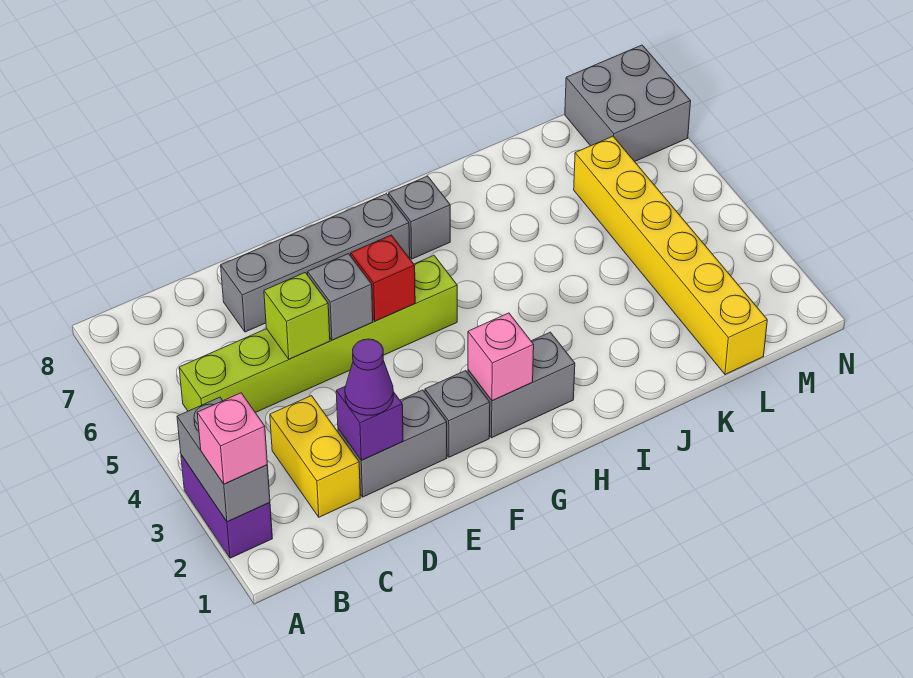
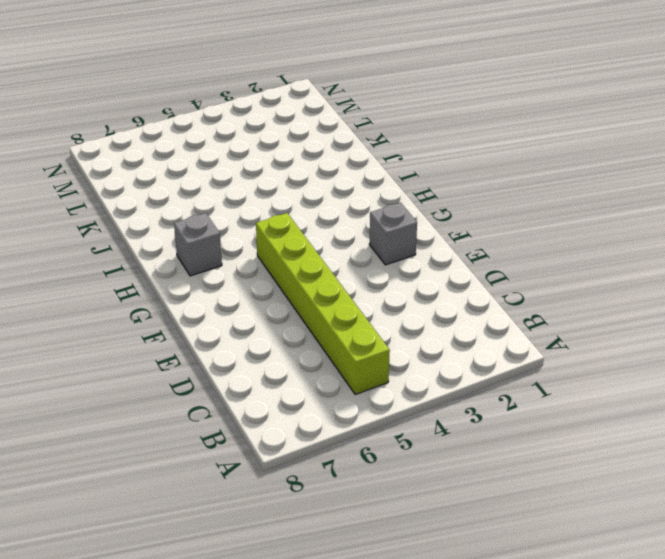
none -> purple brick A2:A3 level 1
none -> yellow brick C2:C3 level 1
none -> grey brick D2:E2 level 1

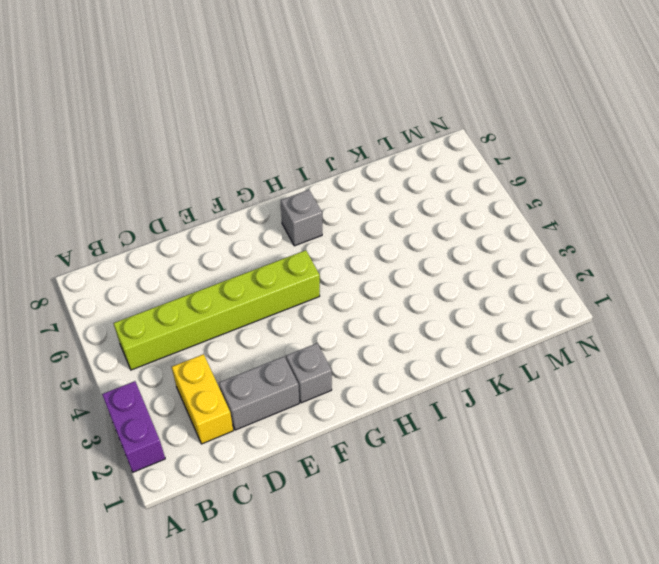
none -> grey brick D7:G7 level 1
none -> grey brick G2:H2 level 1
none -> yellow brick L1:L6 level 1

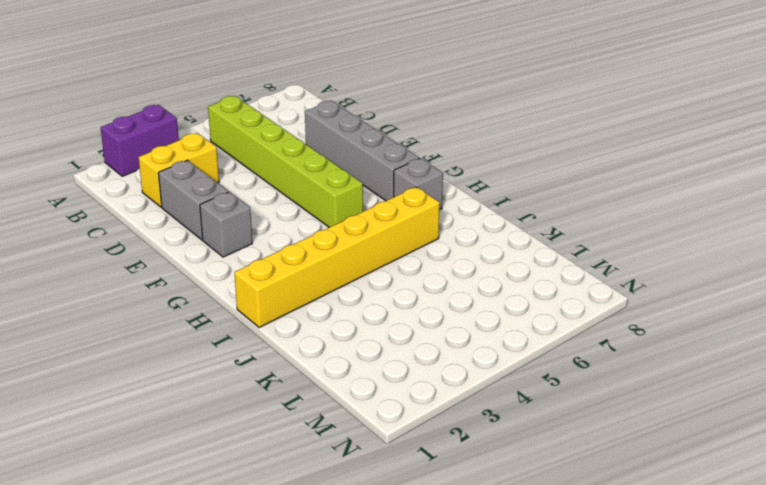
yellow brick I1:I6 level 1 -> yellow brick L1:L6 level 1
none -> grey brick G2:H2 level 1
none -> grey brick M7:N8 level 1
none -> grey brick A2:A3 level 2

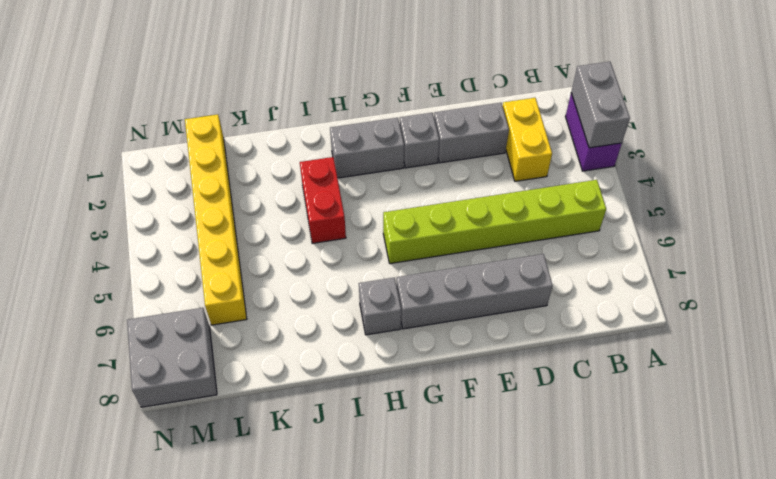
red brick I3:I4 level 1 -> none
none -> purple brick D2 level 2
none -> lime brick D5 level 2
none -> grey brick E5 level 2

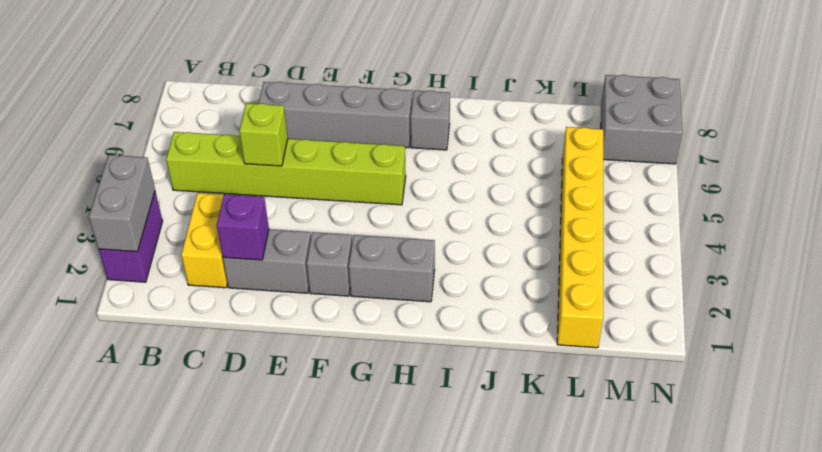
none -> grey brick E5 level 2
none -> red brick F5 level 2
none -> pink brick G2 level 2

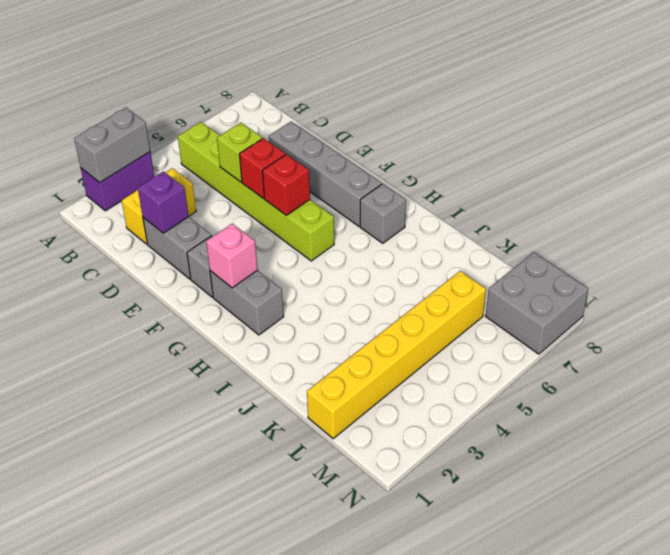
red brick E5 level 2 -> grey brick E5 level 2
none -> pink brick A2 level 3
none -> purple cone D2 level 3

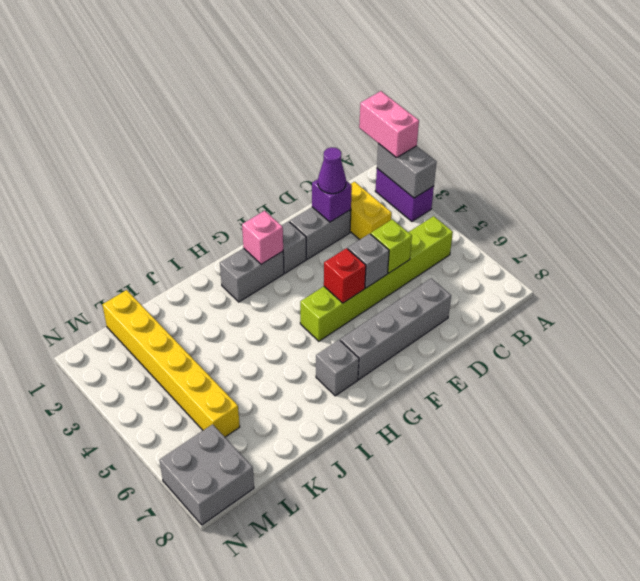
pink brick A1:A2 level 3 -> pink brick A2 level 3

